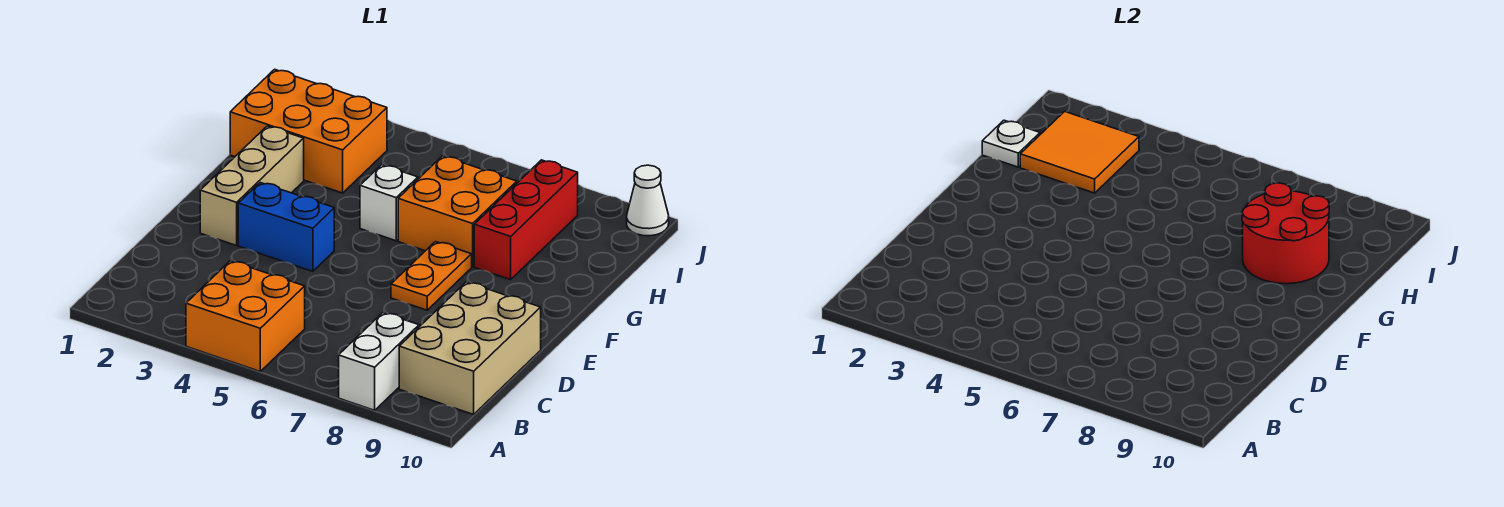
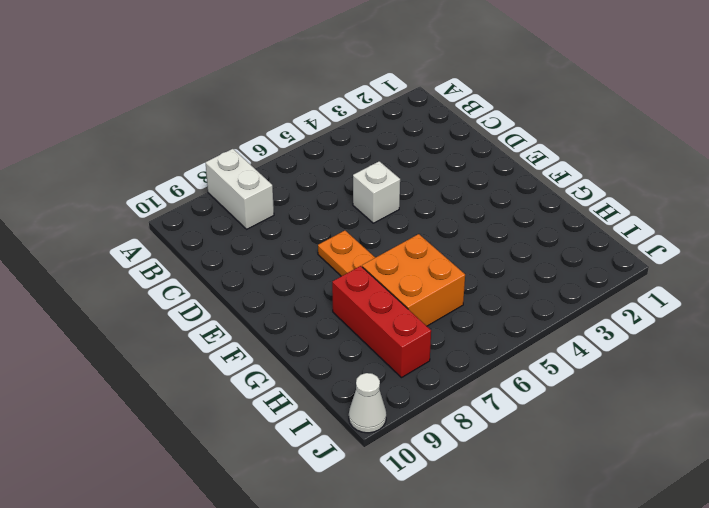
white brick D5 level 1 -> white brick G5 level 1
none -> orange brick A4:B5 level 1
none -> tan brick B9:D10 level 1
none -> tan brick E2:G2 level 1

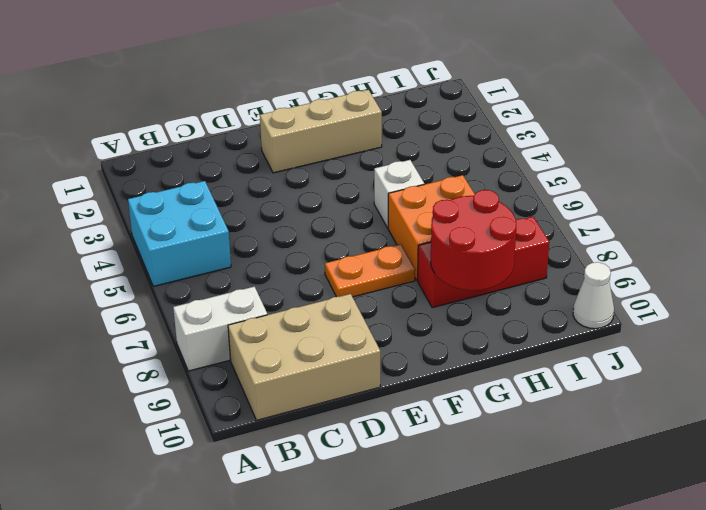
cyan brick A4:B5 level 1 -> orange brick A4:B5 level 1
none -> blue brick E3:E4 level 1
none -> orange brick H1:I3 level 1
none -> white plate H1 level 2

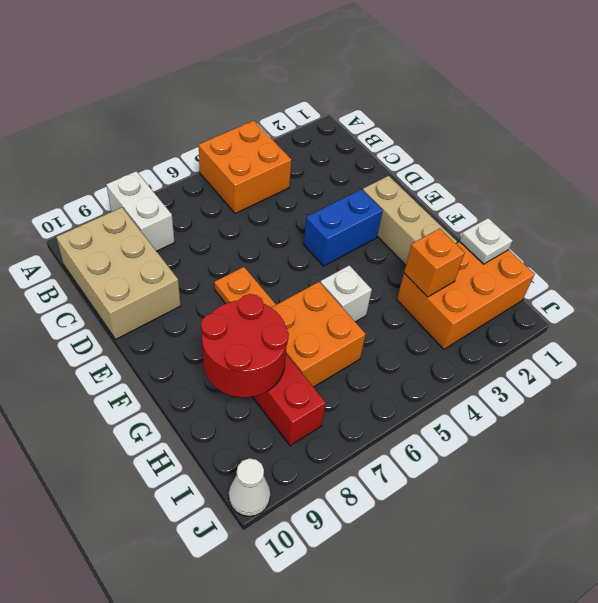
orange brick H3 level 2 -> orange tile H2:I3 level 2

